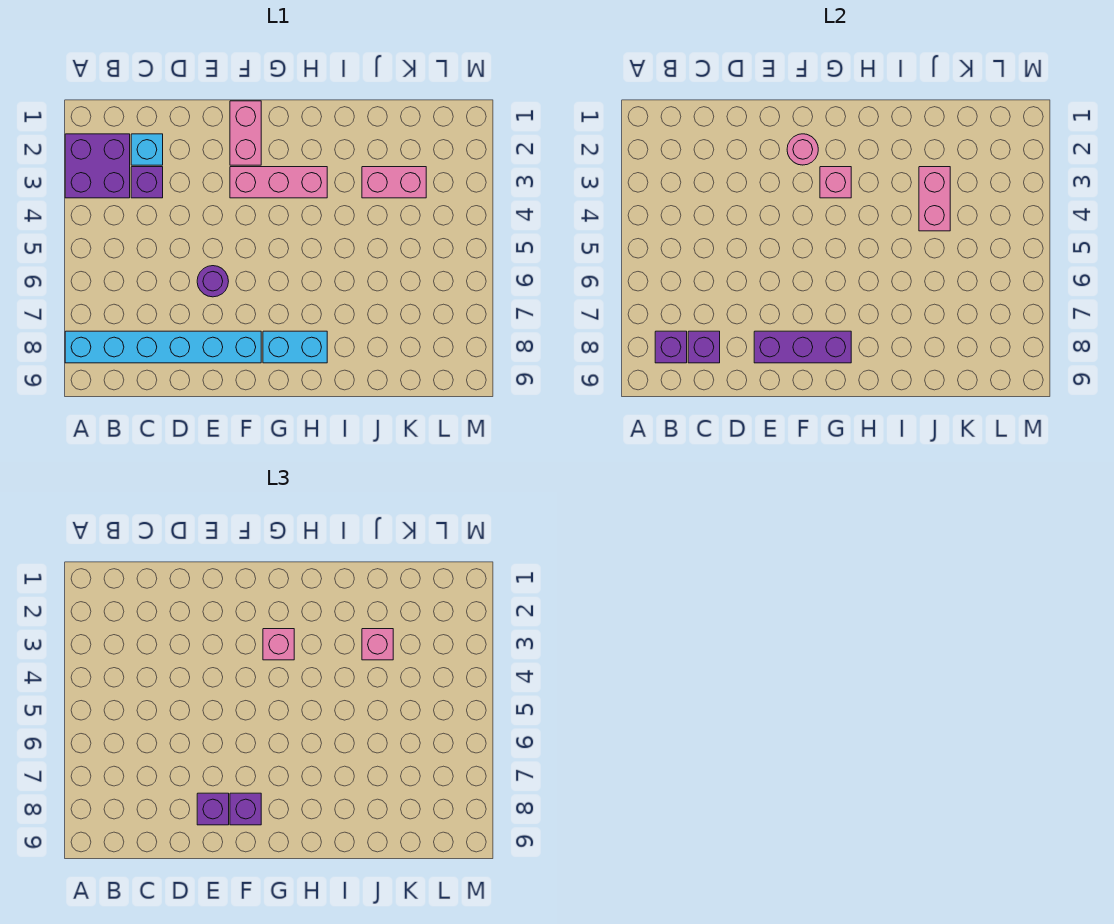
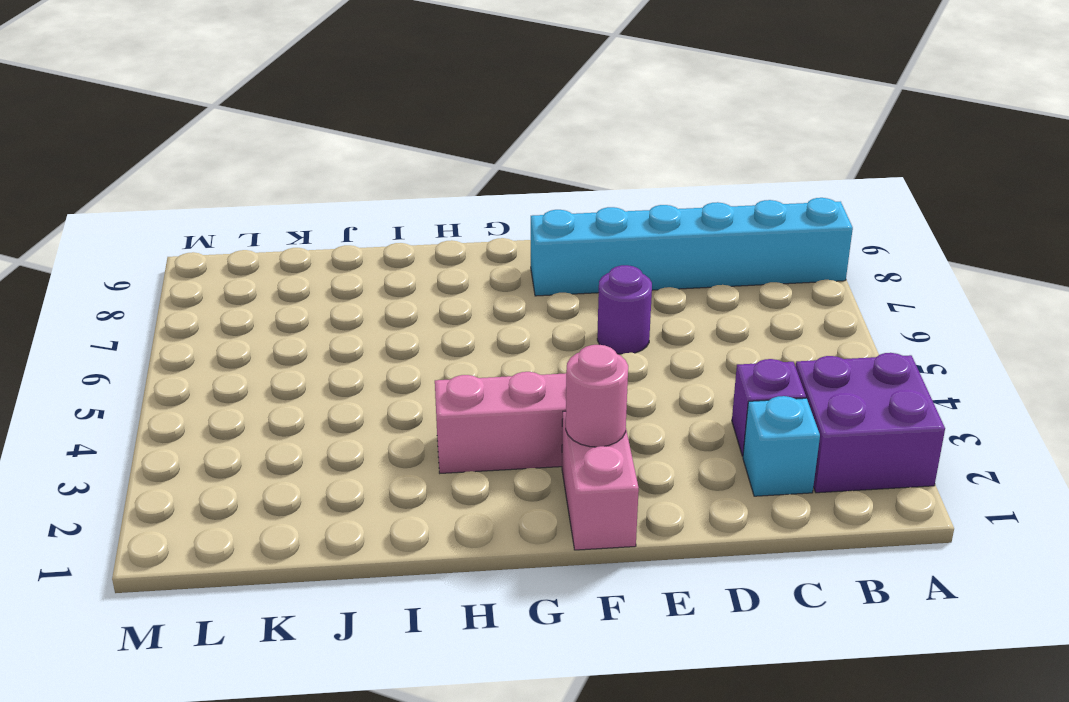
none -> cyan brick G8:H8 level 1
none -> pink brick J3:K3 level 1
none -> purple brick B8 level 2

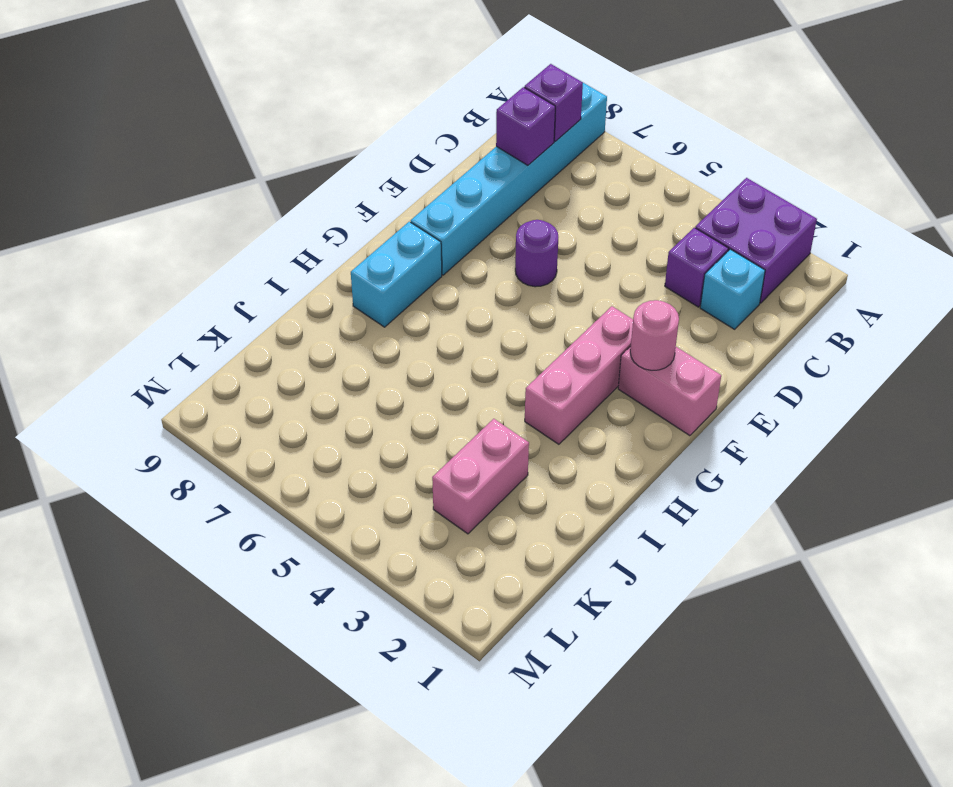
none -> purple brick E8:G8 level 2
none -> pink brick G3 level 2
none -> pink brick J3:J4 level 2

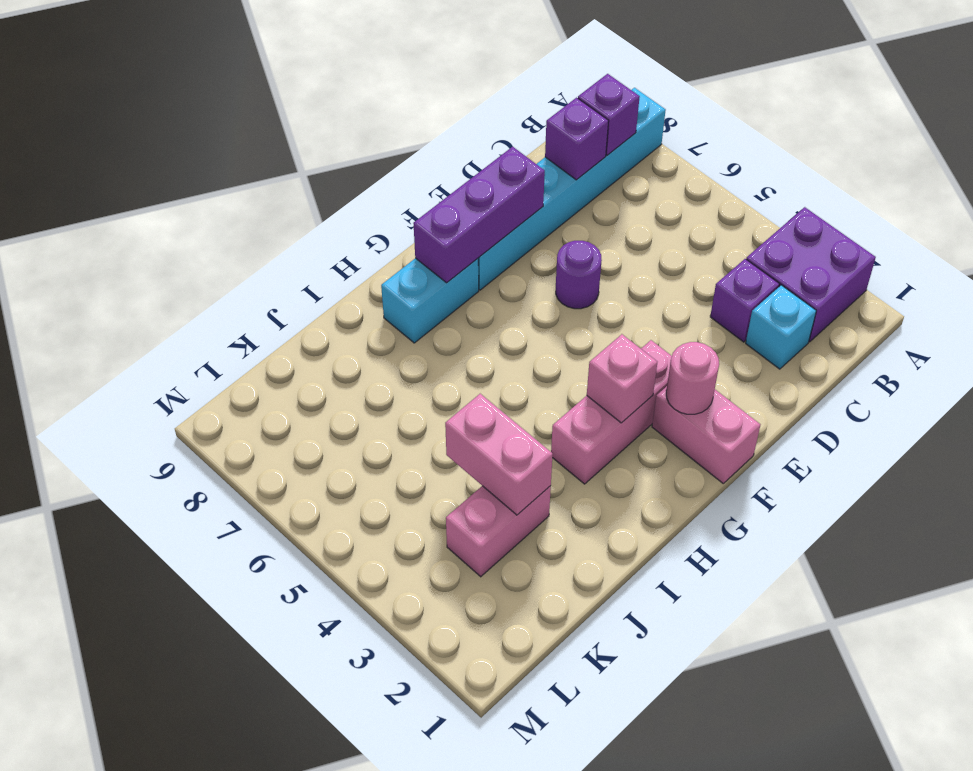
none -> purple brick E8 level 3
none -> purple brick F8 level 3
none -> pink brick G3 level 3

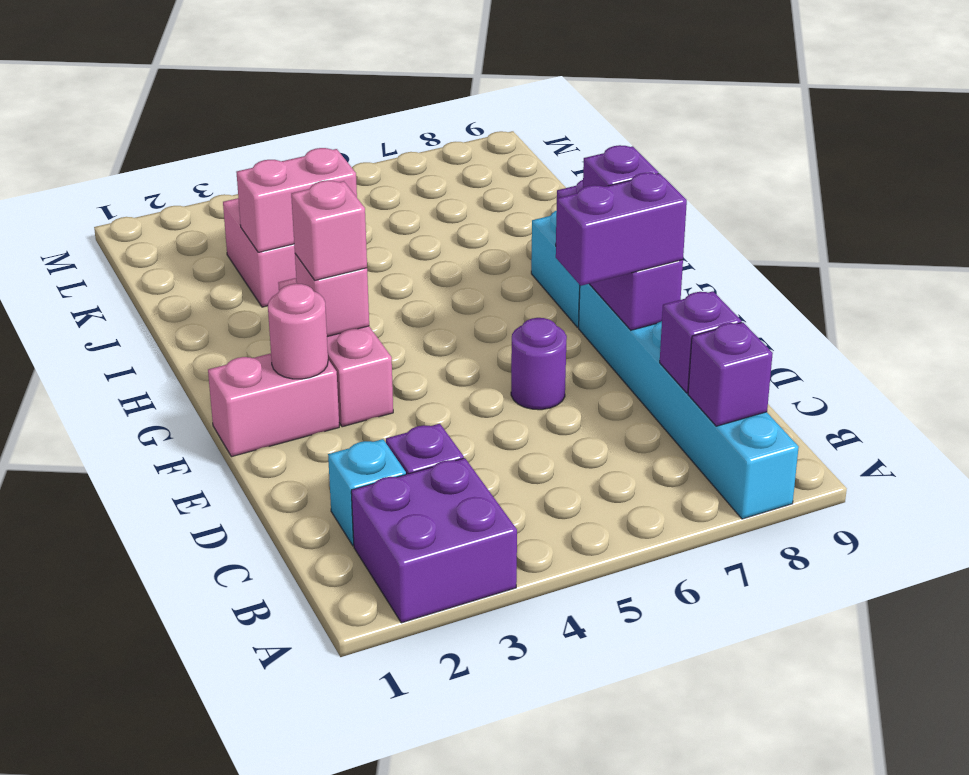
purple brick E7:E8 level 3 -> purple brick E8 level 3
none -> pink brick J3 level 3

